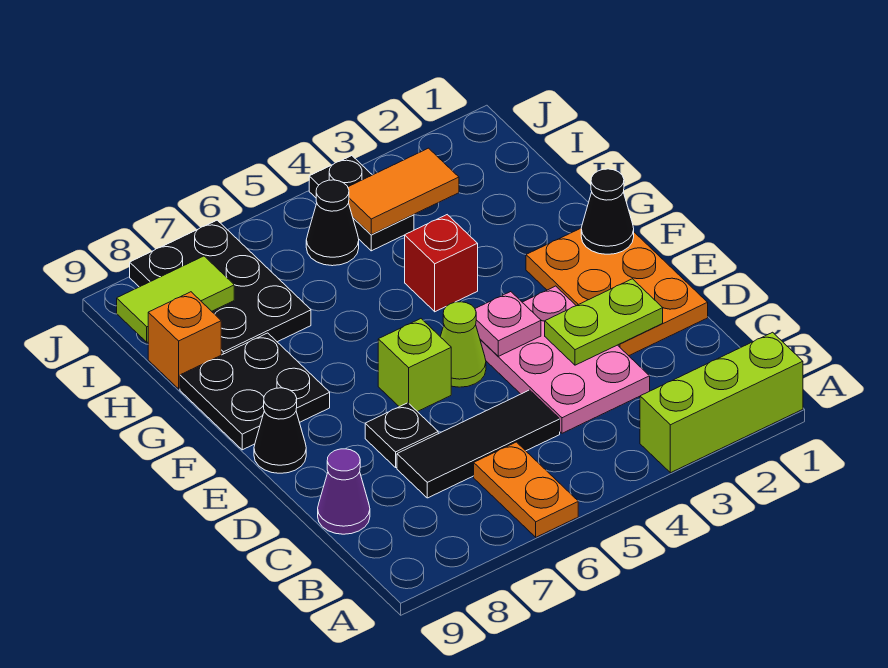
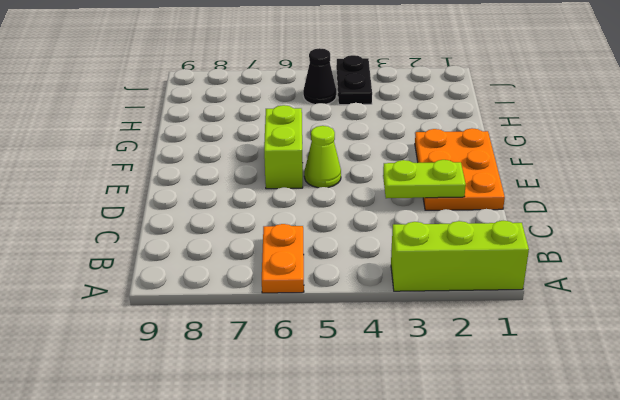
lime brick E6:F6 level 1 -> lime brick E6 level 1
none -> pink plate C3:E4 level 1
none -> black tile C5:C7 level 1
none -> purple cone C9 level 1

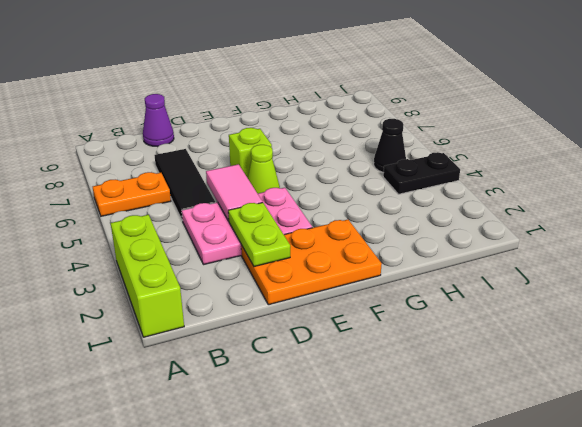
pink tile D4:D5 level 2 -> none
none -> black plate D7 level 1
none -> black cone E9 level 1
none -> black plate F8:G9 level 1

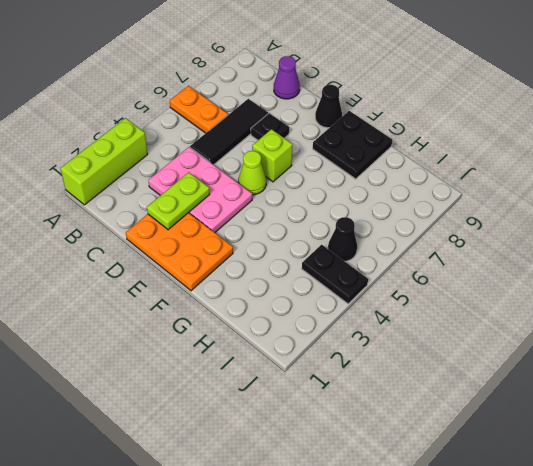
none -> red brick G4 level 1
none -> black plate H7:J8 level 1
none -> orange brick H9 level 1

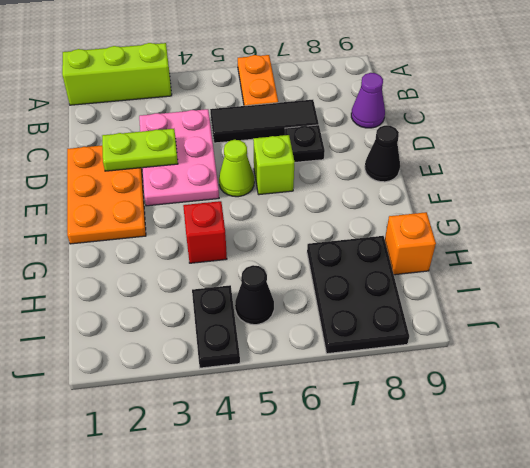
none -> black plate F8:G9 level 1
none -> pink plate E4 level 2
none -> black cone F1 level 2

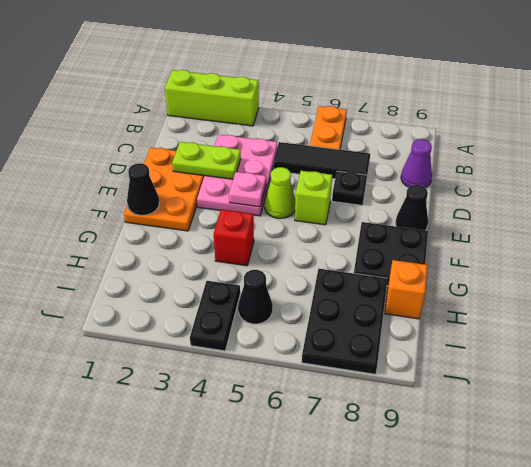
none -> orange tile I3:I4 level 2
none -> lime tile I8:I9 level 2

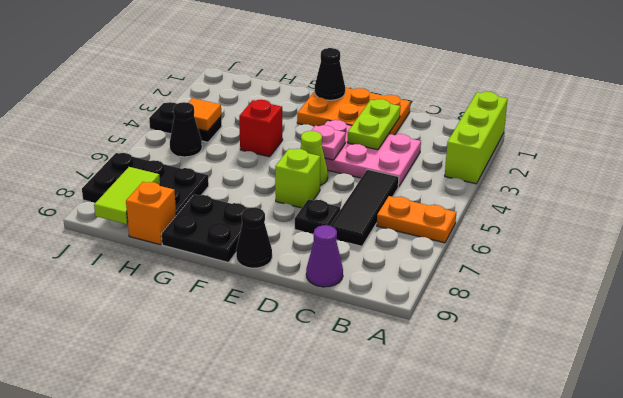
orange tile I4 level 2 -> orange tile I3:I4 level 2

